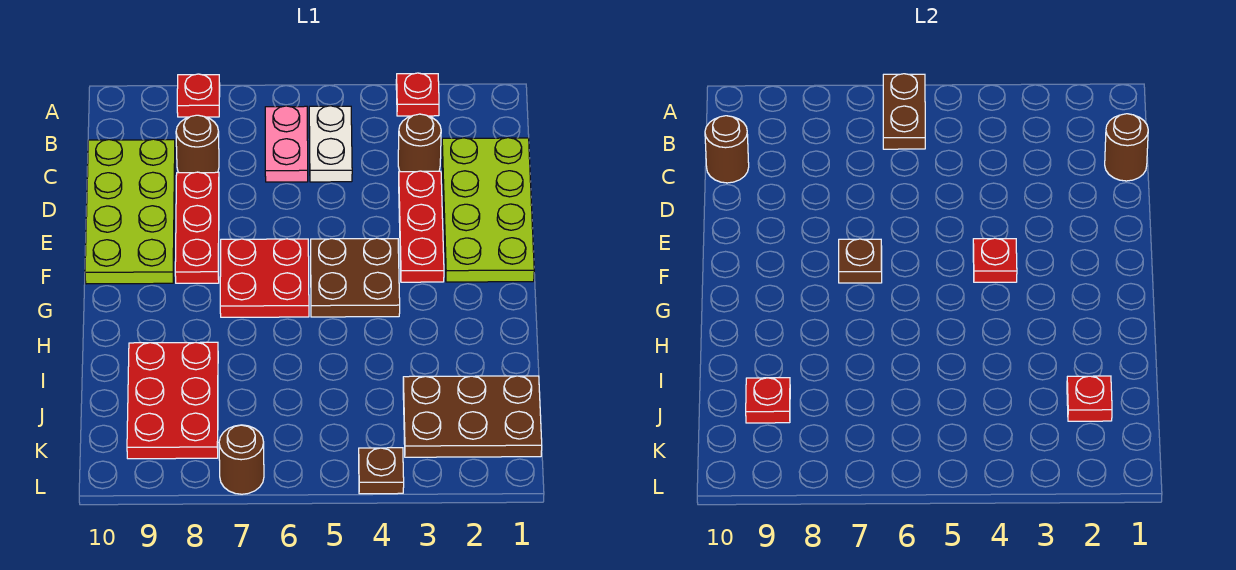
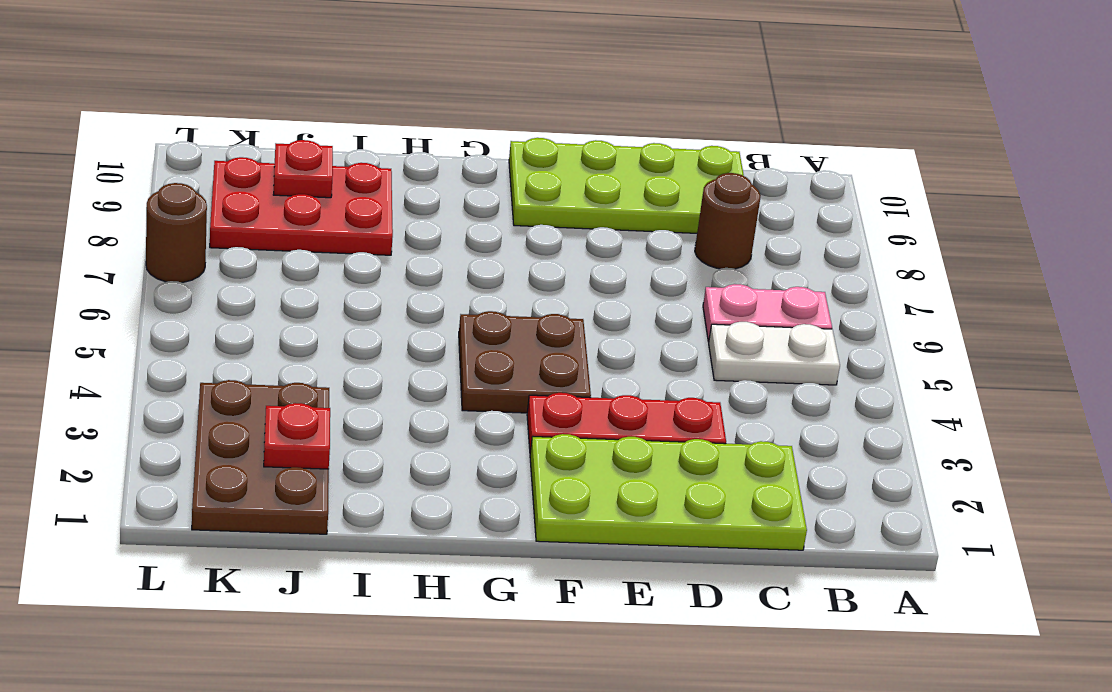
none -> red plate A3 level 1
none -> red plate A8 level 1
none -> brown round brick C3 level 1

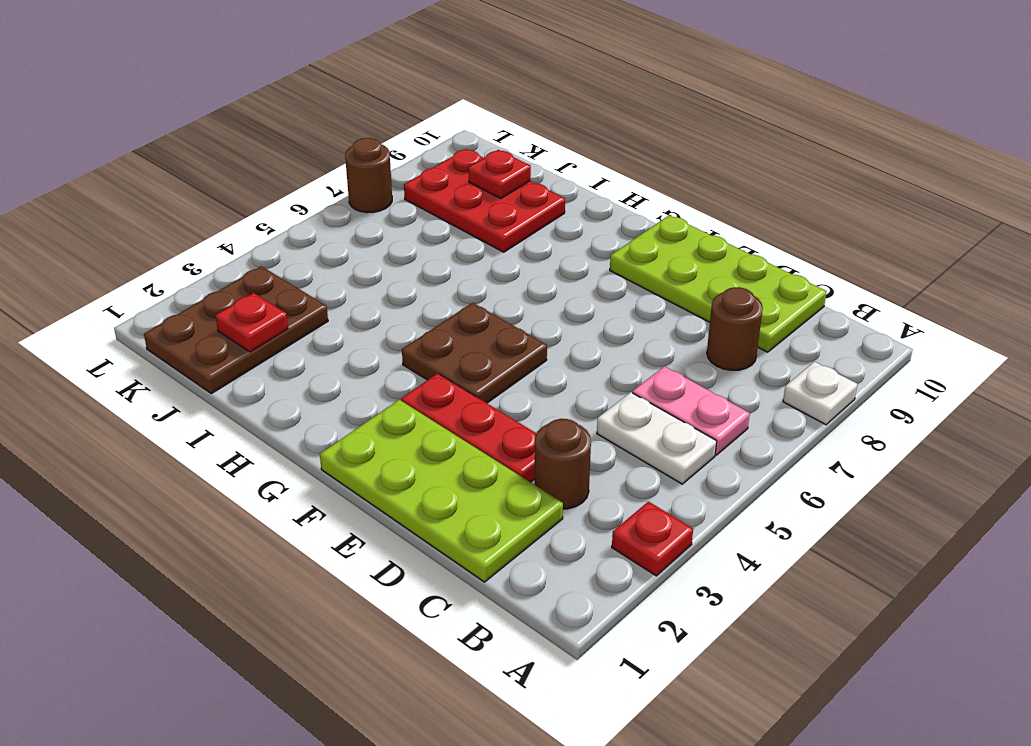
white plate A8 level 1 -> red plate A8 level 1
none -> red plate D8:F8 level 1
none -> red plate F6:G7 level 1
none -> brown plate L4 level 1

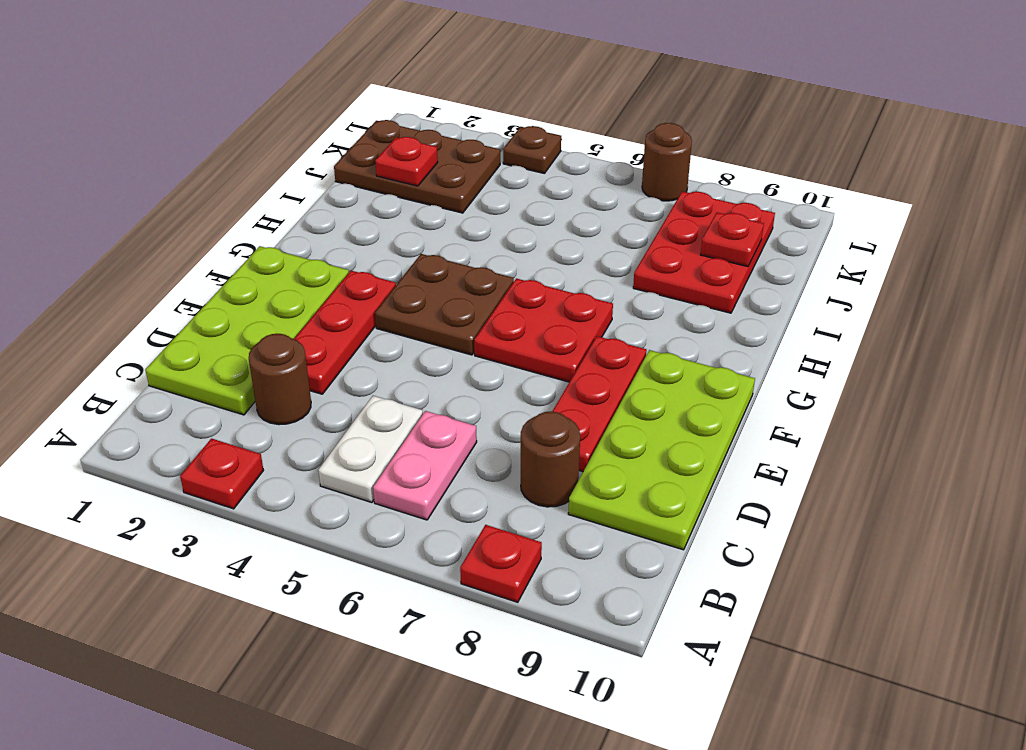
none -> brown plate A6:B6 level 2
none -> brown round brick C1 level 2
none -> brown round brick C10 level 2

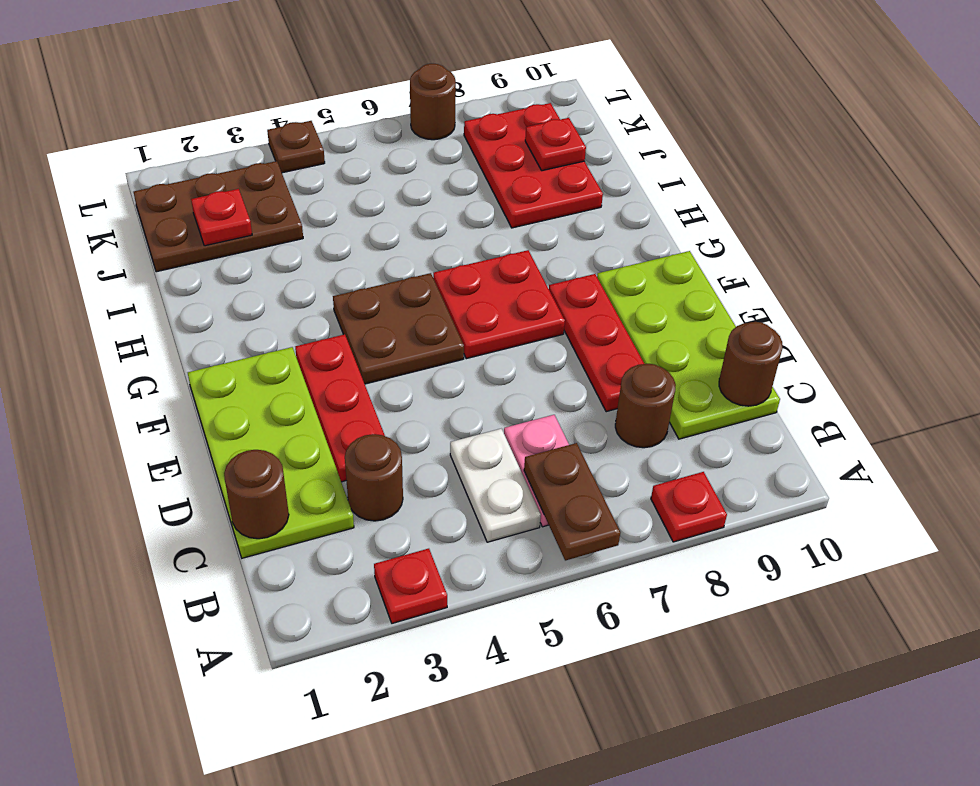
none -> red plate F4 level 2
none -> brown plate F7 level 2

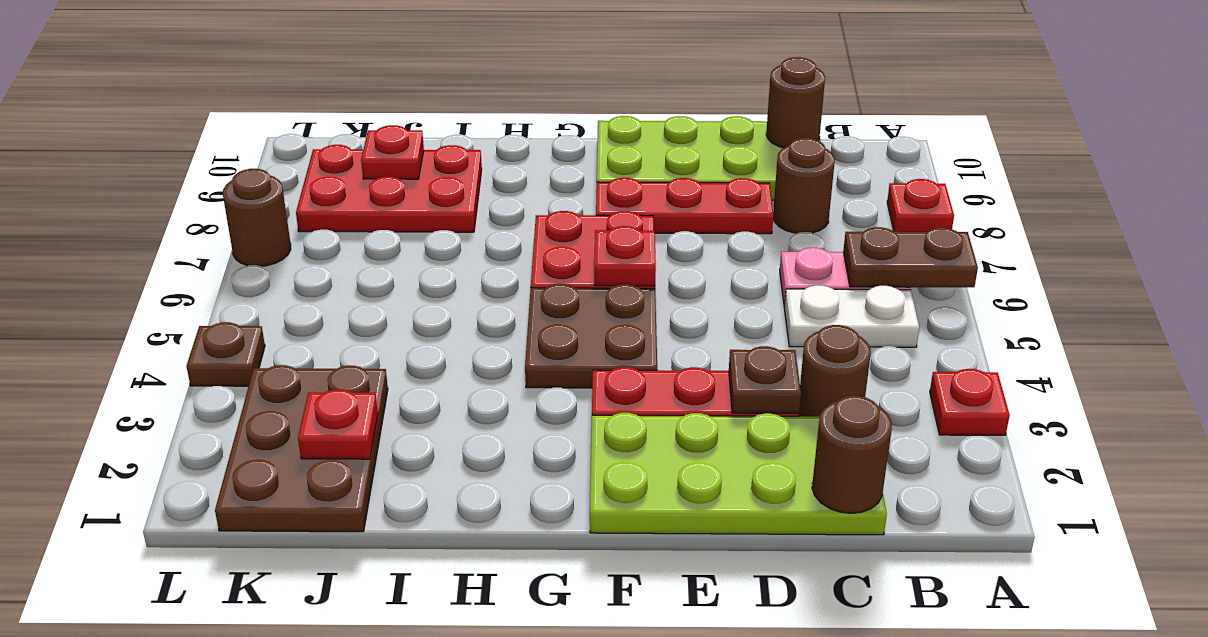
brown plate D3 level 2 -> brown plate F7 level 2
red plate F6 level 2 -> red plate F4 level 2

